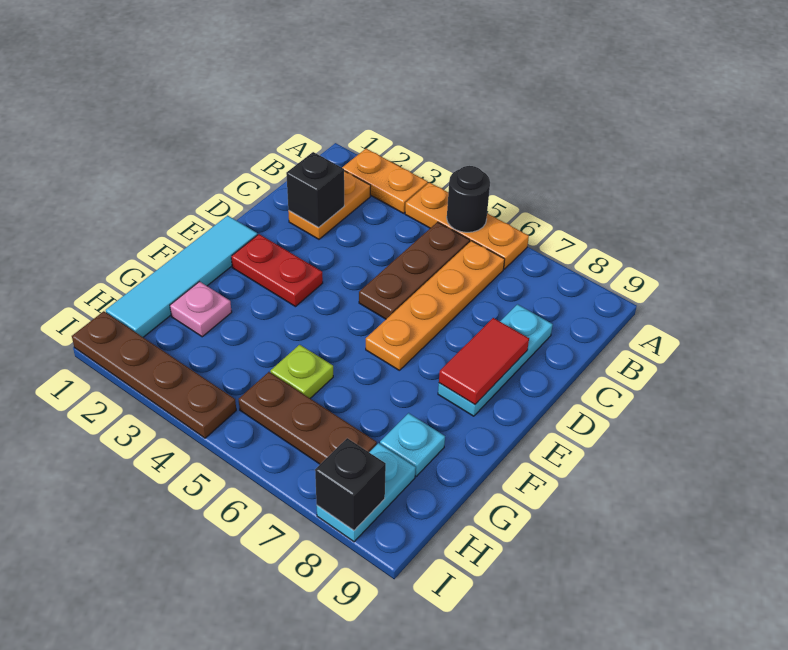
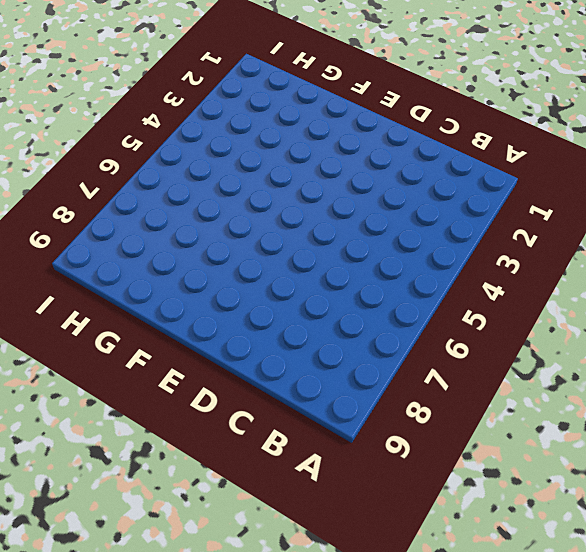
none -> orange plate A2:A3 level 1
none -> orange plate A4:A6 level 1
none -> orange plate B2:C2 level 1

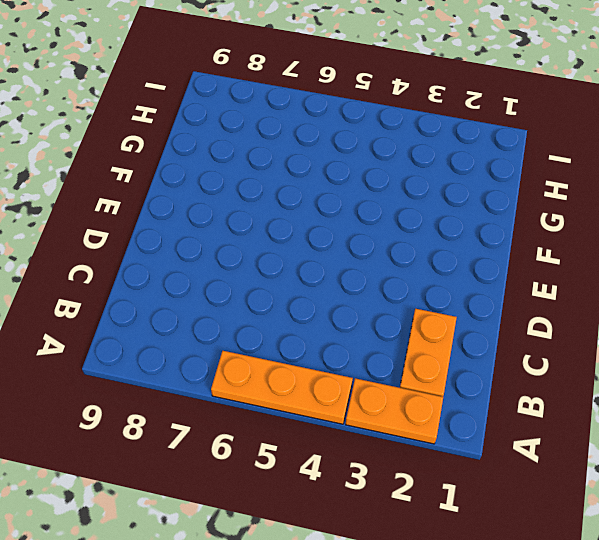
none -> brown plate B5:D5 level 1
none -> orange plate B6:E6 level 1
none -> cyan plate C8:E8 level 1

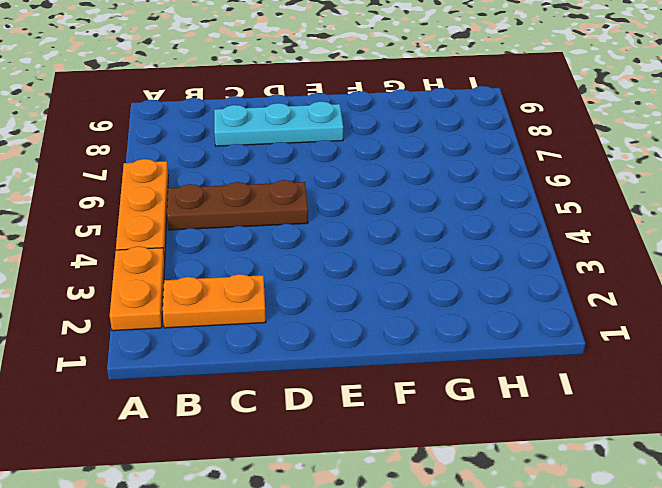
none -> orange plate B6:E6 level 1
none -> cyan tile E1:H1 level 1
none -> red plate E2:E3 level 1

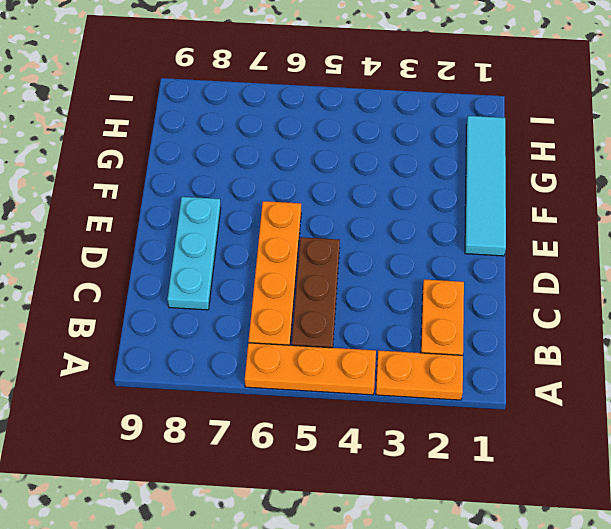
none -> red plate E2:E3 level 1
none -> pink plate G2 level 1
none -> lime plate G5 level 1

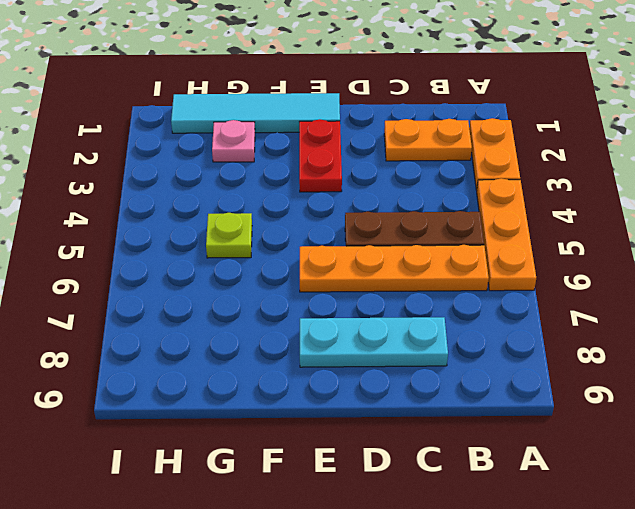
none -> cyan plate G8 level 1
none -> brown plate H5:H7 level 1
none -> cyan plate H8:I8 level 1

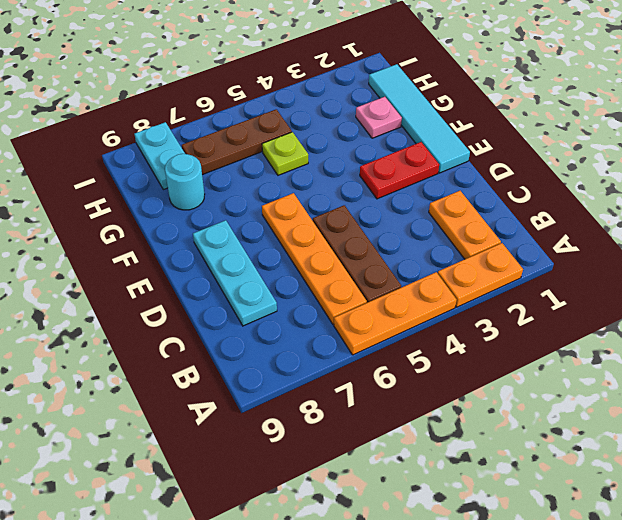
cyan round brick G8 level 1 -> cyan plate G8 level 1
none -> brown plate I1:I4 level 1
none -> black round brick A5 level 2
none -> black brick C2 level 2

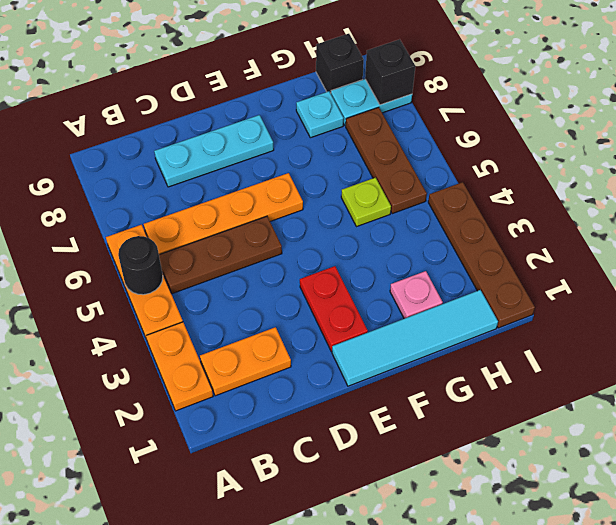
black brick H9 level 1 -> black brick C2 level 2
none -> red tile D8:E8 level 2

